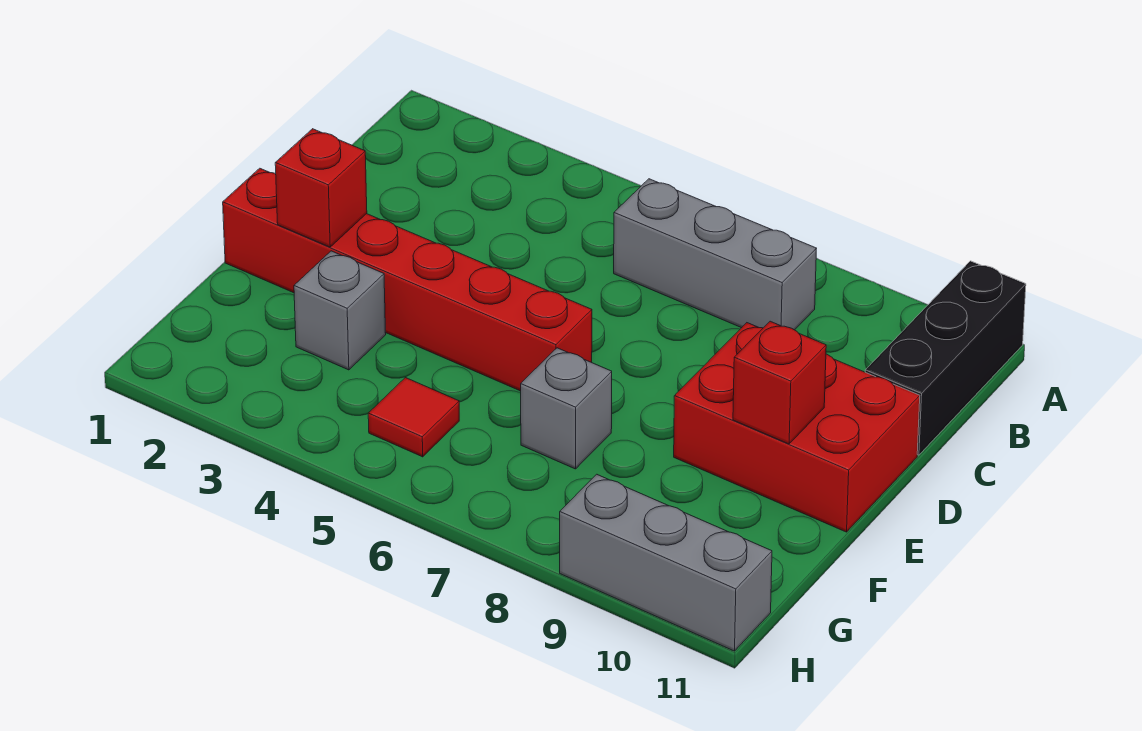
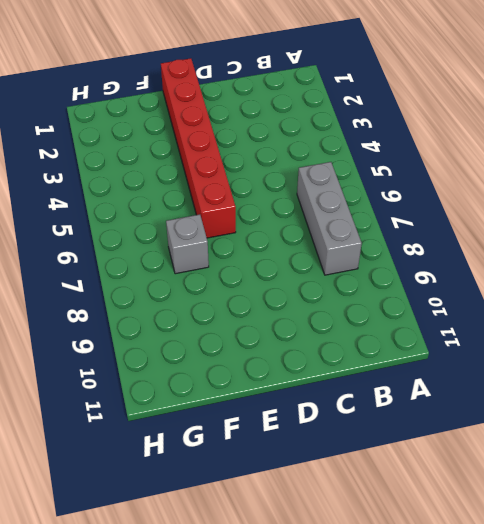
none -> black brick A11:C11 level 1
none -> red brick D9:E11 level 1

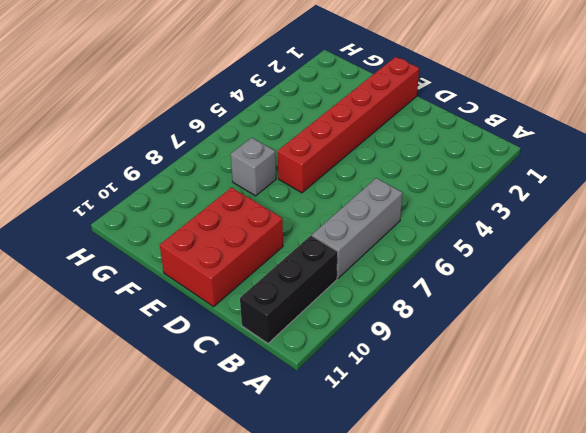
black brick B9:B11 level 1 -> black brick A11:C11 level 1
none -> grey brick F3 level 1
none -> red tile G5 level 1

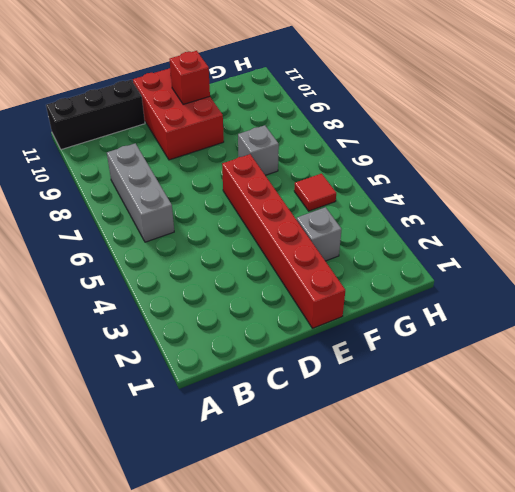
none -> grey brick H9:H11 level 1
none -> red brick E2 level 2

